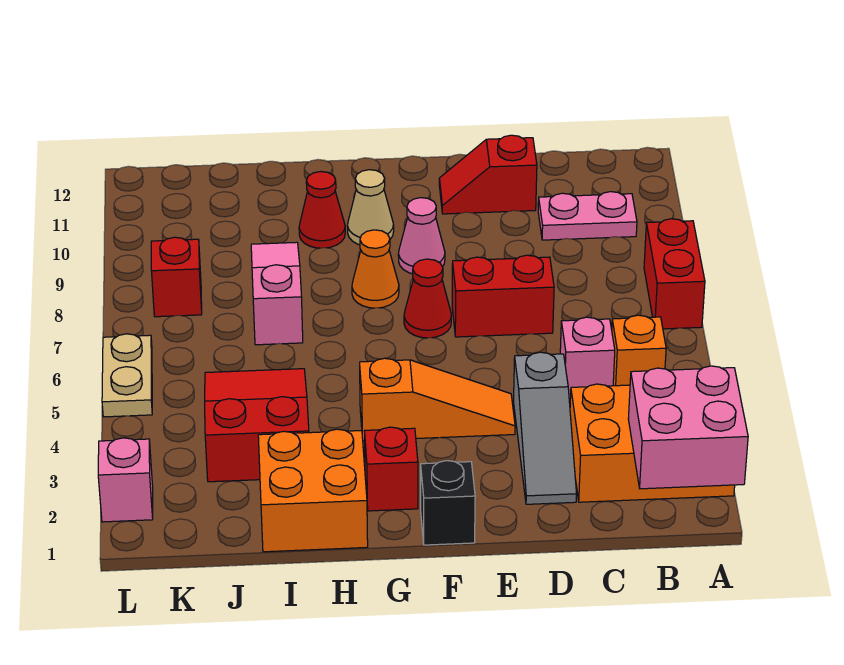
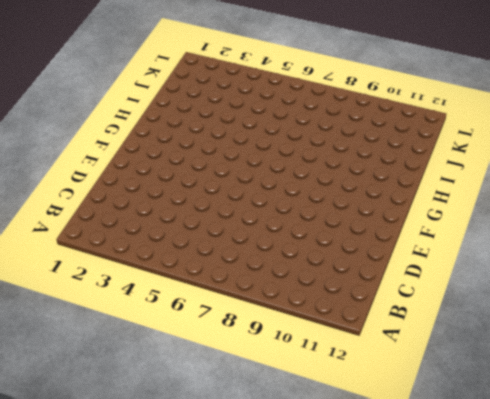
none -> orange brick A2:C3 level 1
none -> red brick A7:A8 level 1
none -> orange brick B5 level 1

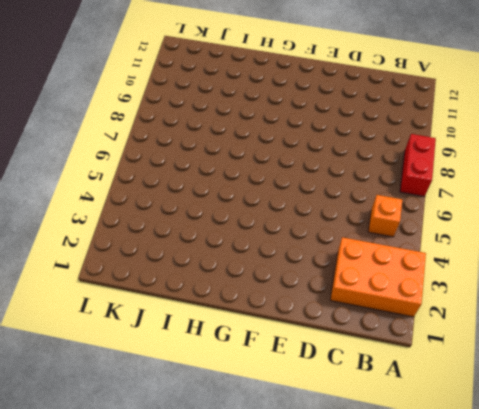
none -> pink plate B10:C10 level 1
none -> pink brick C5 level 1
none -> grey slope D2:D4 level 1 top 4

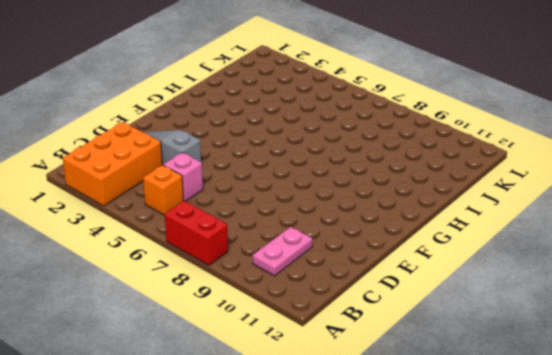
none -> red brick D7:E7 level 1
none -> red slope D11:E11 level 1 top D
none -> orange slope E4:G4 level 1 top G

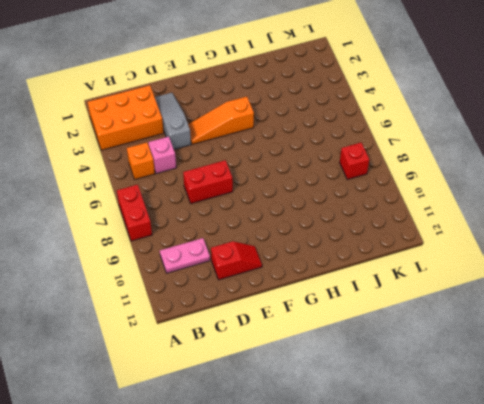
none -> black brick F1 level 1
none -> red cone F7 level 1
none -> pink cone F9 level 1

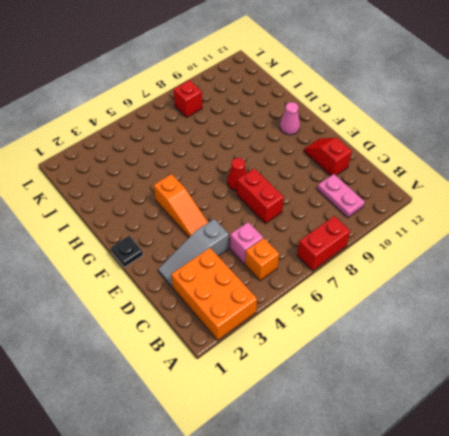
black plate F1 level 1 -> black brick F1 level 1
pink cone G11 level 1 -> pink cone F9 level 1
none -> red brick G2 level 1
none -> orange cone G8 level 1
none -> tan cone G10 level 1

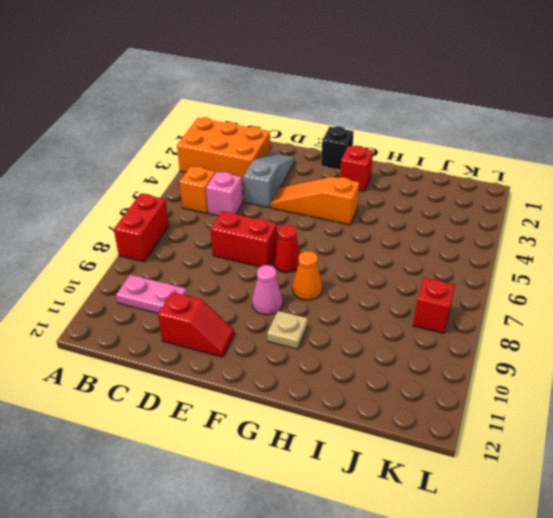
tan plate G10 level 1 -> tan cone G10 level 1
none -> orange brick H1:I2 level 1
none -> red cone H10 level 1
none -> red slope I3:J5 level 1 top 3

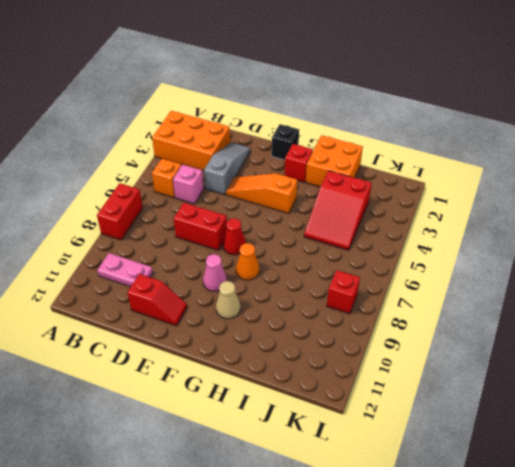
none -> red cone H10 level 1
none -> pink slope I7:I9 level 1 top 7
none -> pink brick L2 level 1

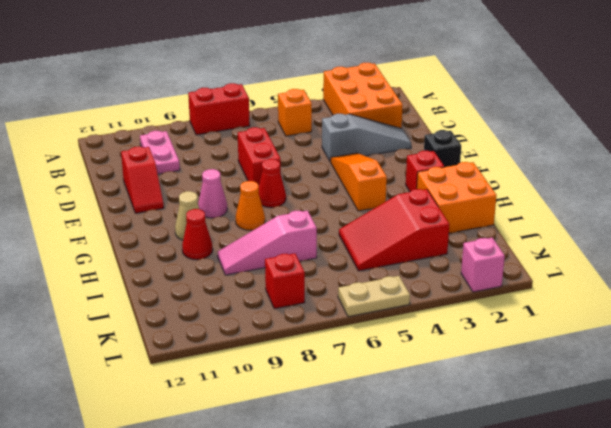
none -> pink brick C5 level 1
none -> pink brick A1:B2 level 2

